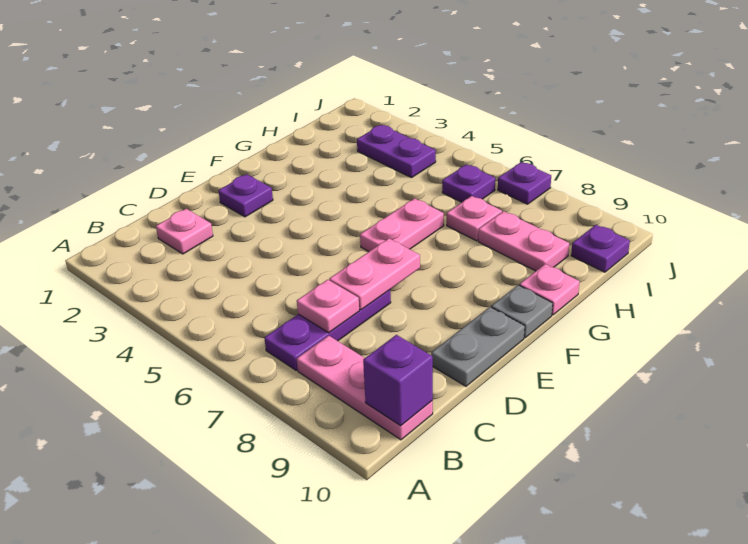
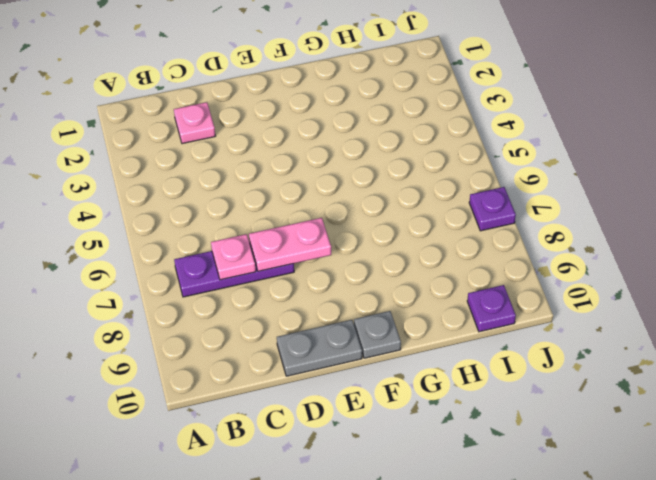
none -> pink plate B8:B10 level 1
none -> purple plate E2 level 1
none -> pink plate F6:G6 level 1

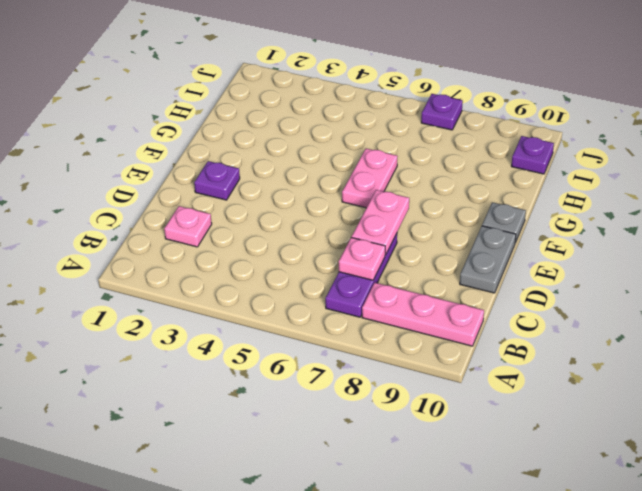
none -> pink plate G10 level 1
none -> pink plate H7 level 1
none -> pink plate H8:H9 level 1

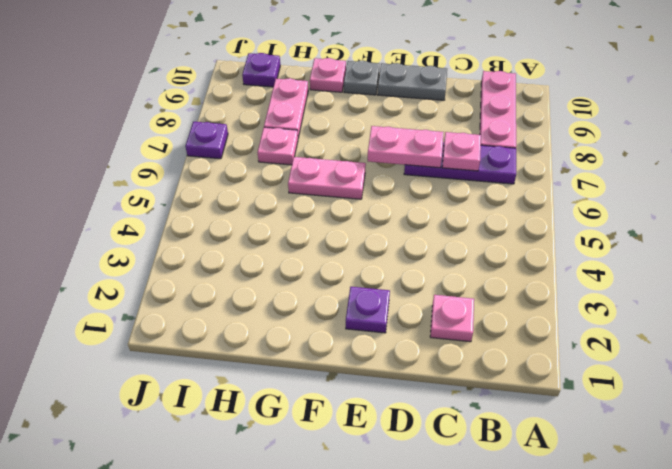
none -> purple plate I3:I4 level 1
none -> purple plate I6 level 1
none -> purple brick B10 level 2

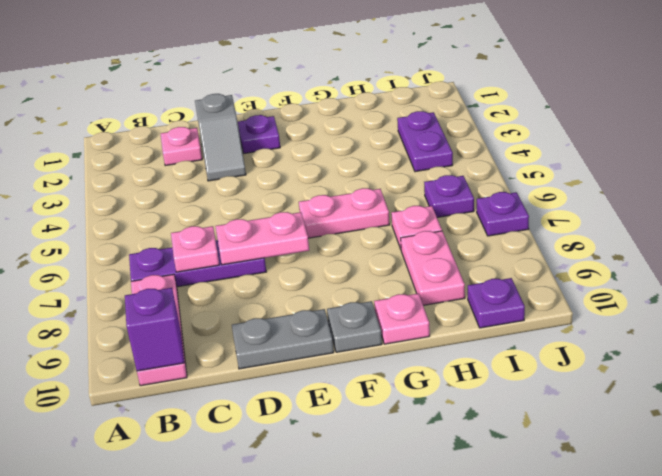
grey slope D2:D3 level 1 top 2 -> none

